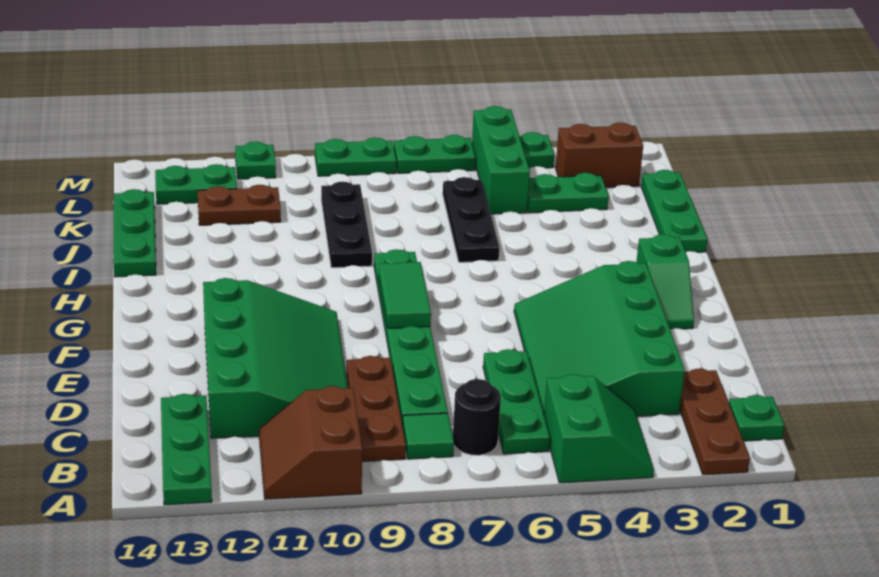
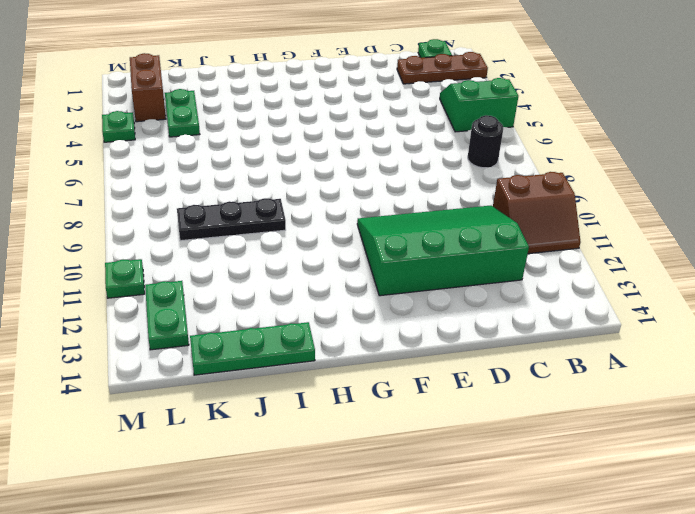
none -> green plate A13:C13 level 1
none -> green plate B6:D6 level 1
none -> green tile B8 level 1

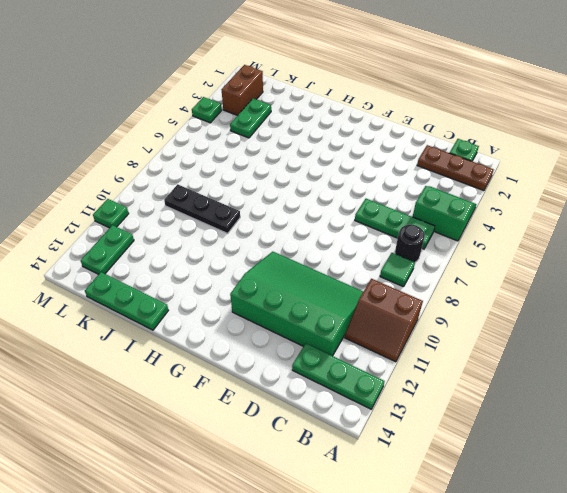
none -> brown plate B9:D9 level 1
none -> green slope C3:F5 level 1 top 3
none -> green plate C8:H8 level 1

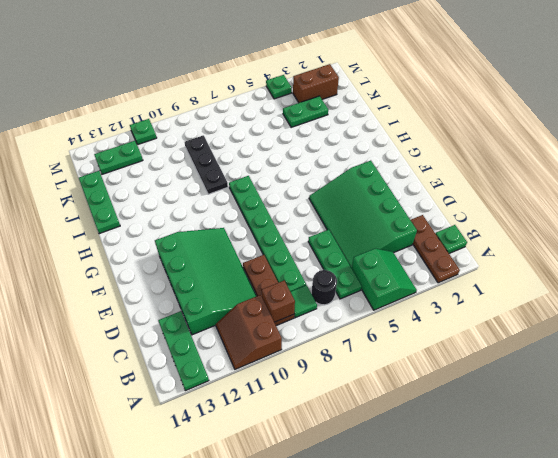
brown brick B9 level 2 -> none
none -> green slope F2:G2 level 1 top G
none -> green plate I1:K1 level 1
none -> black plate I6:K6 level 1

